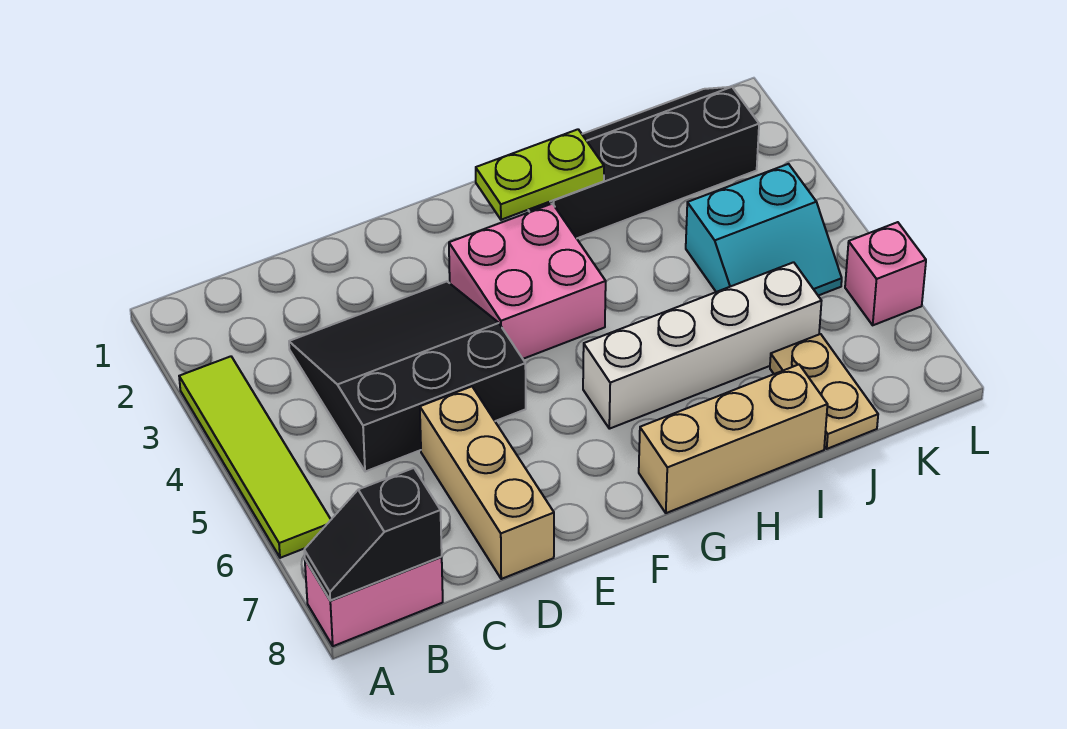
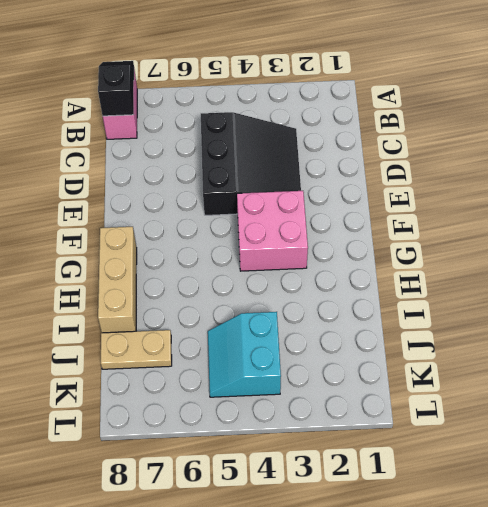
none -> lime tile A3:A6 level 1
none -> tan brick D6:D8 level 1
none -> white brick G6:J6 level 1

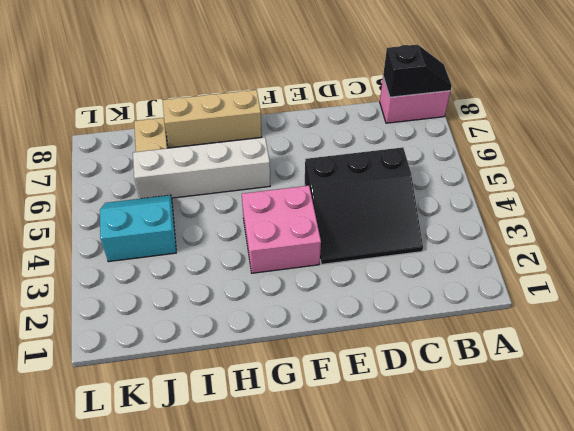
none -> lime tile A3:A6 level 1
none -> tan brick D6:D8 level 1
none -> black slope H1:K2 level 1 top 2

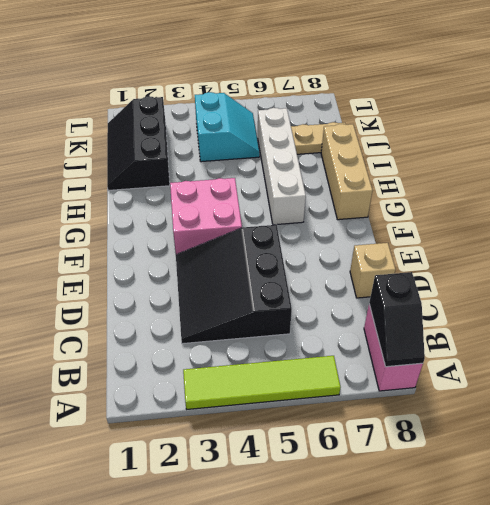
tan brick D8 level 1 -> tan brick D6:D8 level 1
black slope I1:K2 level 1 top 2 -> black slope H1:K2 level 1 top 2
none -> pink brick L6 level 1
none -> lime plate G2:H2 level 2

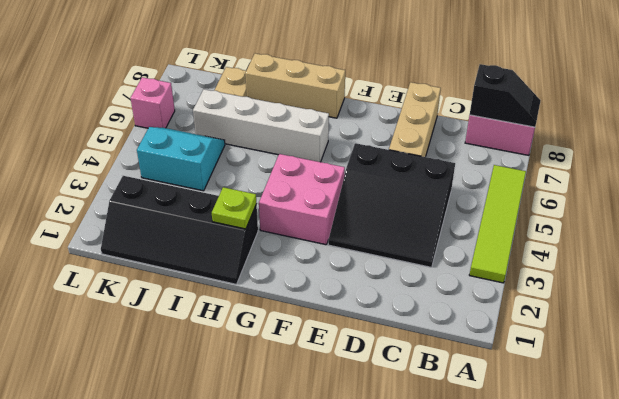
lime plate H2 level 2 -> lime plate G2:H2 level 2

